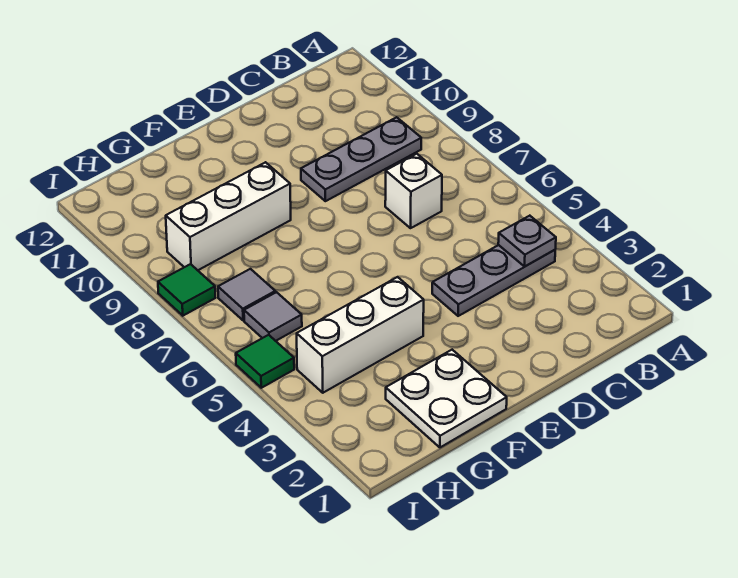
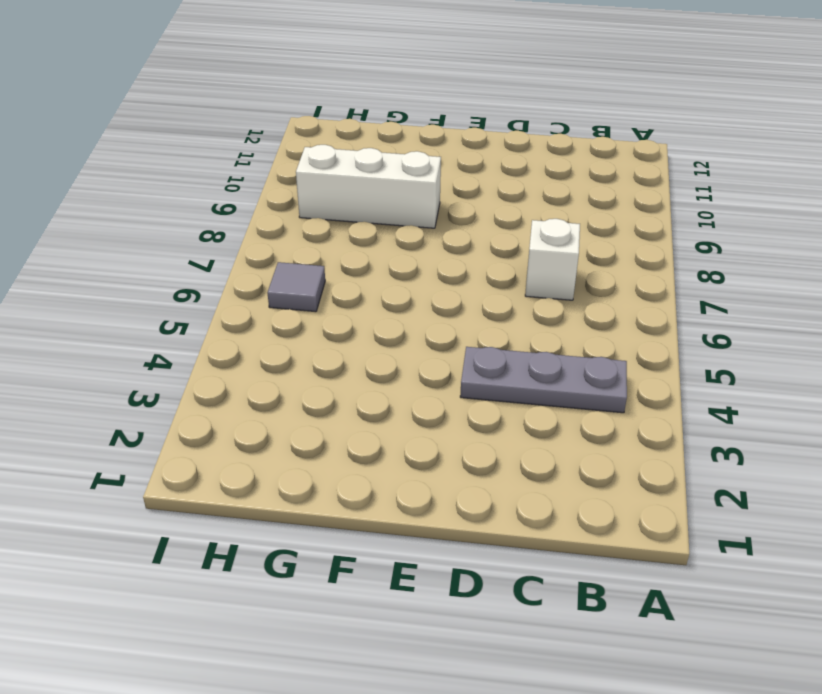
none -> grey plate B9:D9 level 1
none -> white plate F1:G2 level 1

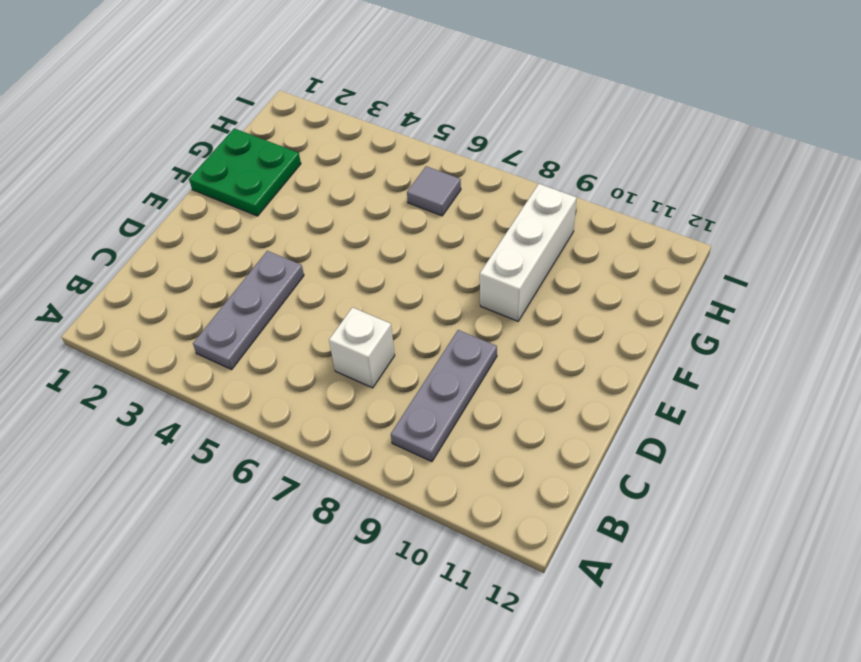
green plate F1:G2 level 1 -> white plate F1:G2 level 1
none -> white brick F4:H4 level 1
none -> grey tile H7 level 1

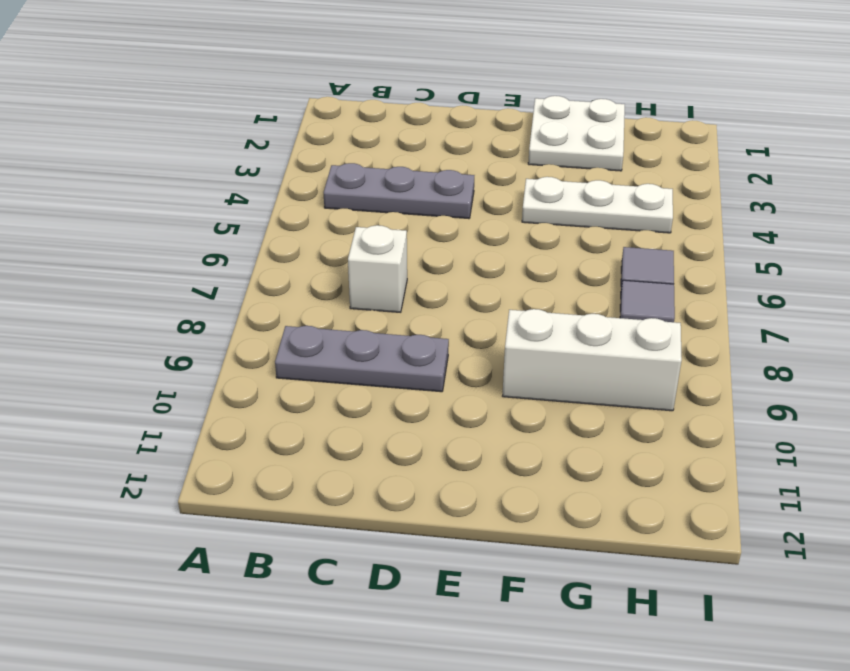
white plate F4:H4 level 1 -> white brick F4:H4 level 1
none -> green tile I5 level 1
none -> green tile I8 level 1

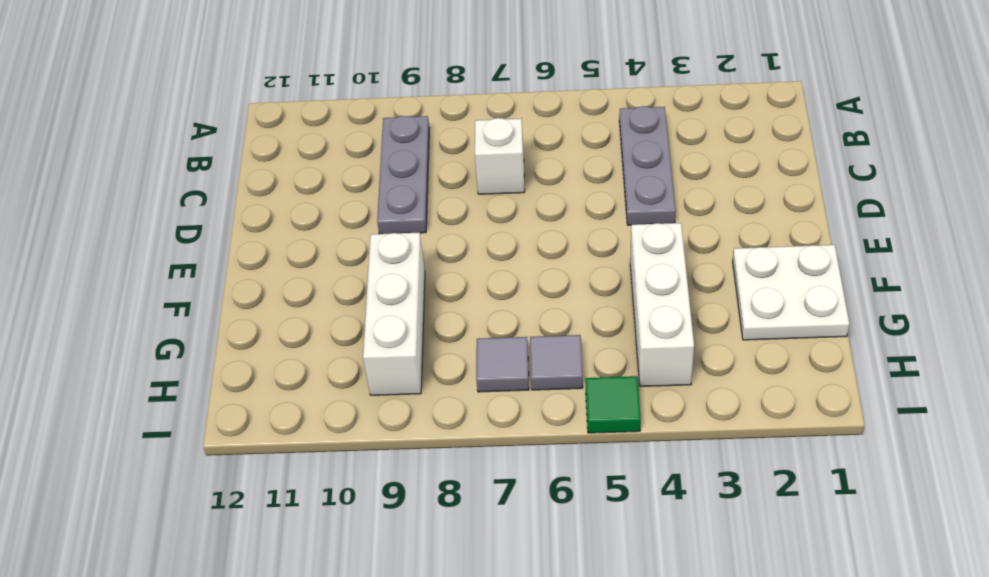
none -> green tile I8 level 1
none -> grey plate B4 level 2

